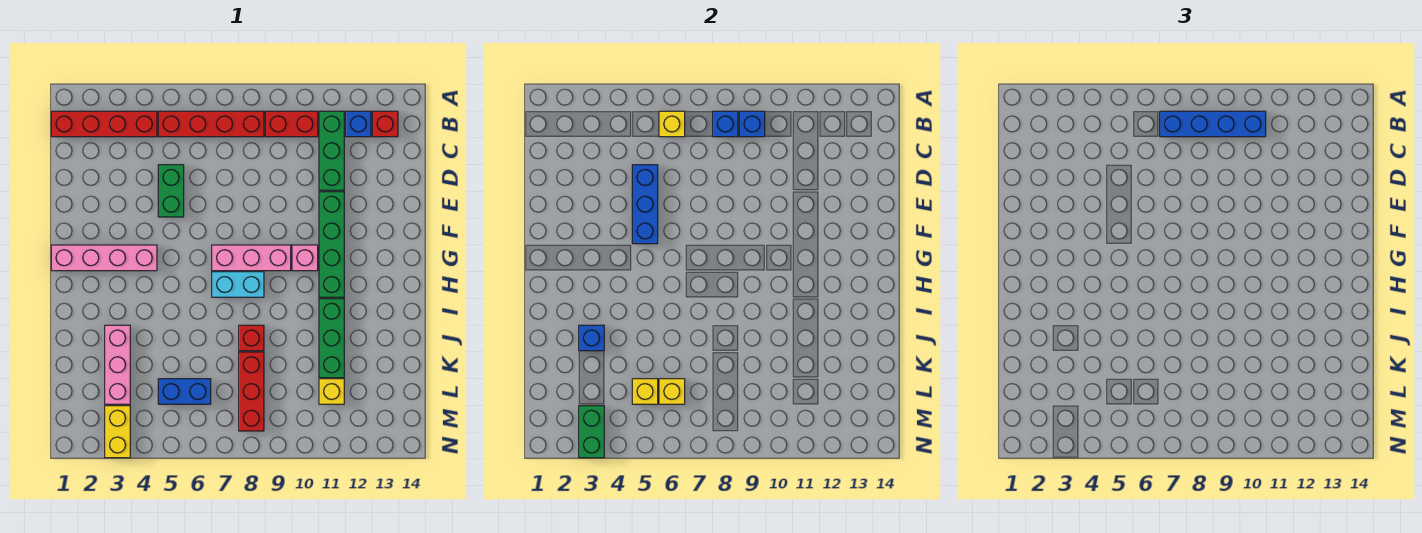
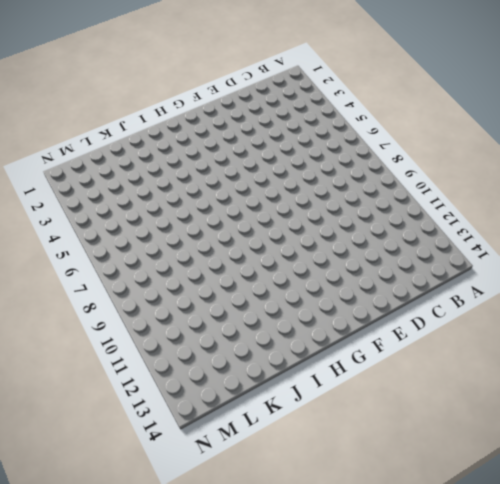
none -> red brick B1:B4 level 1
none -> red brick B5:B8 level 1
none -> red brick B9:B10 level 1

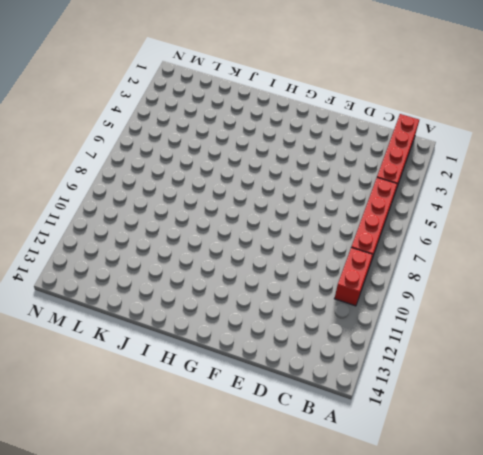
none -> green brick B11:D11 level 1
none -> blue brick B12 level 1
none -> red brick B13 level 1

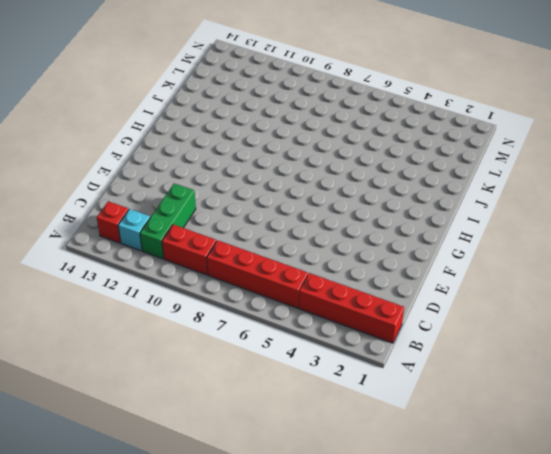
cyan brick B12 level 1 -> blue brick B12 level 1
none -> green brick D5:E5 level 1
none -> green brick E11:H11 level 1
none -> pink brick G1:G4 level 1

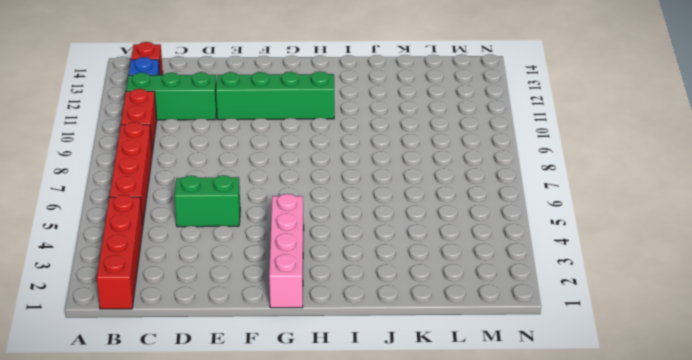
none -> pink brick G7:G9 level 1
none -> pink brick G10 level 1
none -> cyan brick H7:H8 level 1

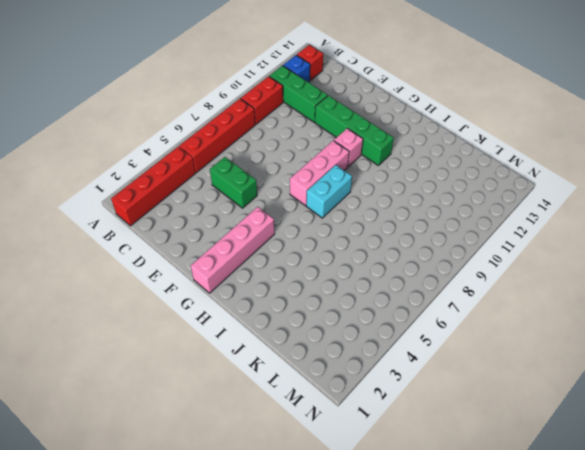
none -> green brick I11:K11 level 1
none -> pink brick J3:L3 level 1
none -> red brick J8 level 1

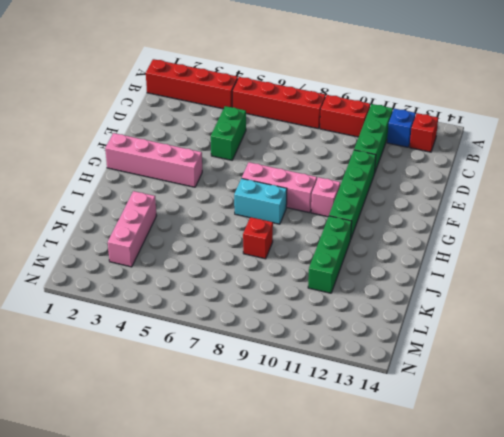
none -> red brick K8:M8 level 1
none -> blue brick L5:L6 level 1
none -> yellow brick L11 level 1

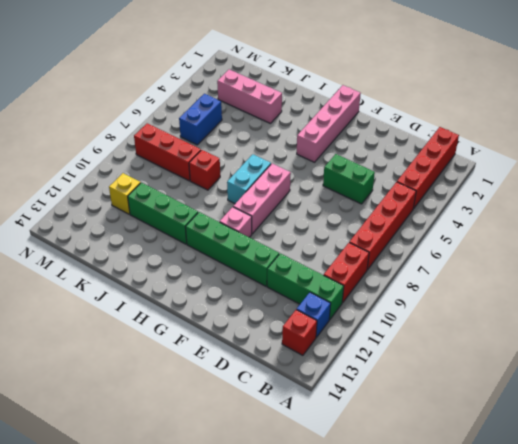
none -> yellow brick M3:N3 level 1
none -> yellow brick B6 level 2
none -> blue brick B8 level 2

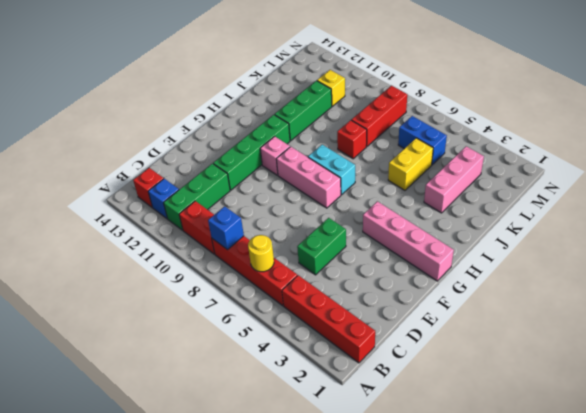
yellow round brick B6 level 2 -> yellow brick B6 level 2
yellow brick J5:K5 level 1 -> yellow brick M3:N3 level 1
none -> blue brick B9 level 2
none -> blue brick D5:F5 level 2
none -> blue brick J3 level 2

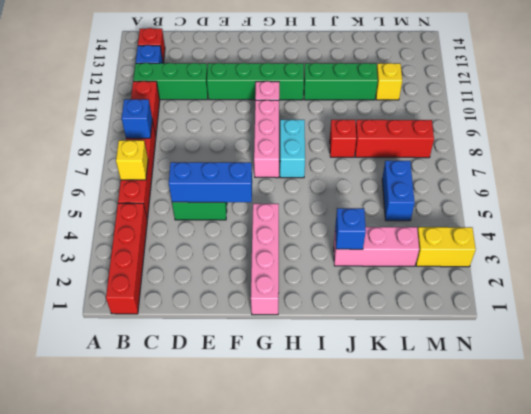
none -> blue brick B9 level 2
none -> yellow brick L5 level 2
none -> yellow brick L6 level 2

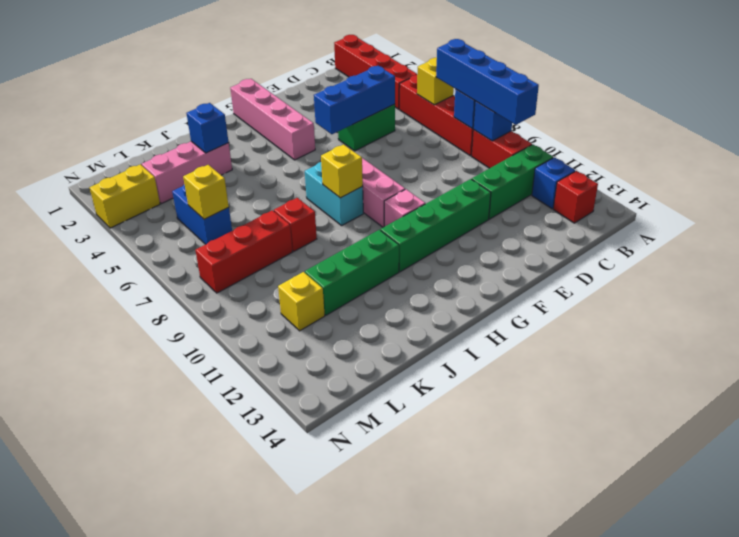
yellow brick H8 level 2 -> yellow brick L5 level 2
none -> green brick M3:N3 level 2

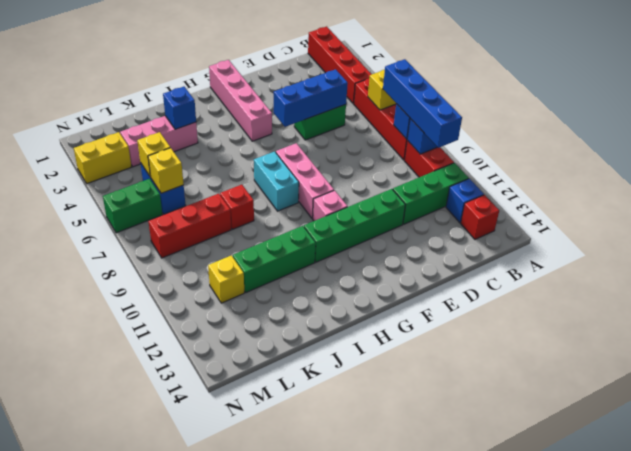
green brick M6:N6 level 1 -> green brick M3:N3 level 2

